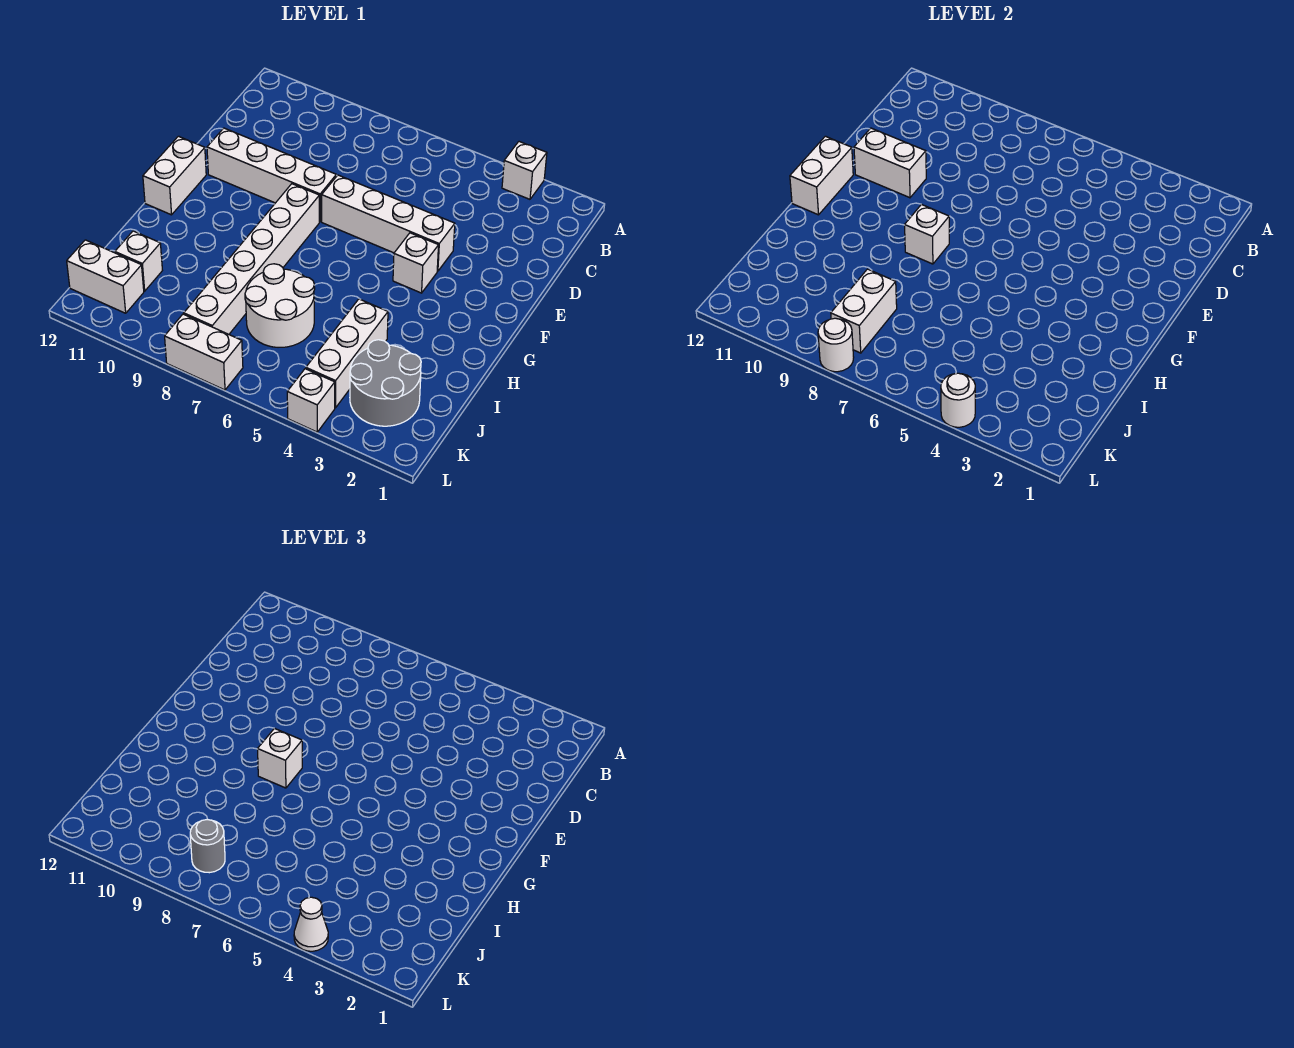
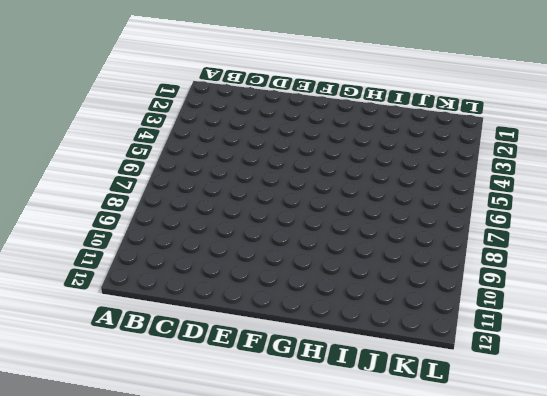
none -> white brick A3 level 1
none -> white brick E4:E7 level 1
none -> white brick E8:E11 level 1

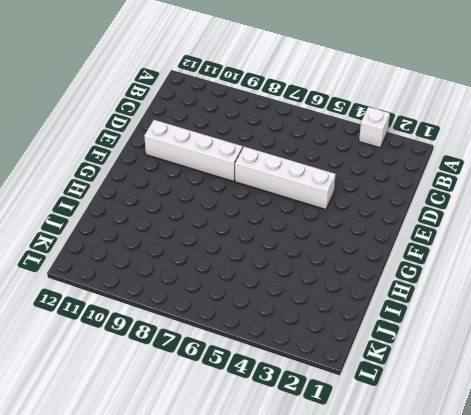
none -> white brick F4 level 1
none -> white brick F8:K8 level 1
none -> white brick F12:G12 level 1

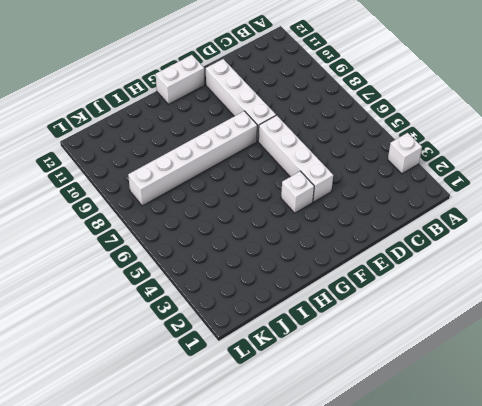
none -> white brick I4:K4 level 1
none -> white round brick I6:J7 level 1
none -> grey round brick J2:K3 level 1

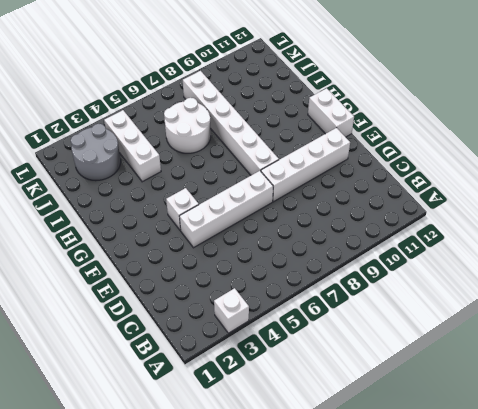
none -> white brick J11 level 1
none -> white brick K11:K12 level 1
none -> white brick L4 level 1

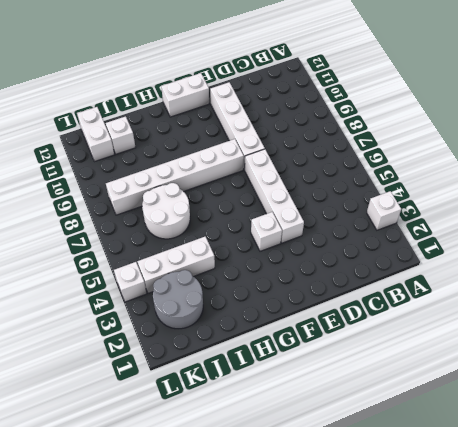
none -> white brick L7:L8 level 1
none -> white brick E10:E11 level 2
none -> white brick F12:G12 level 2

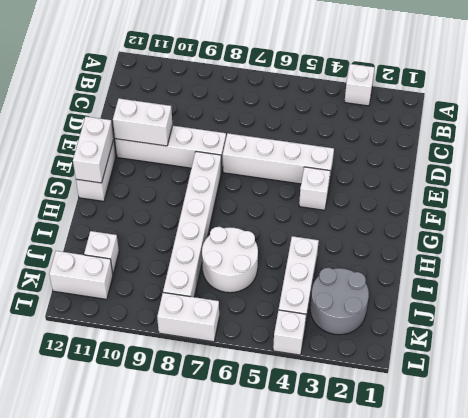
none -> white brick G8 level 2
none -> white brick J8:K8 level 2
none -> white round brick L4 level 2

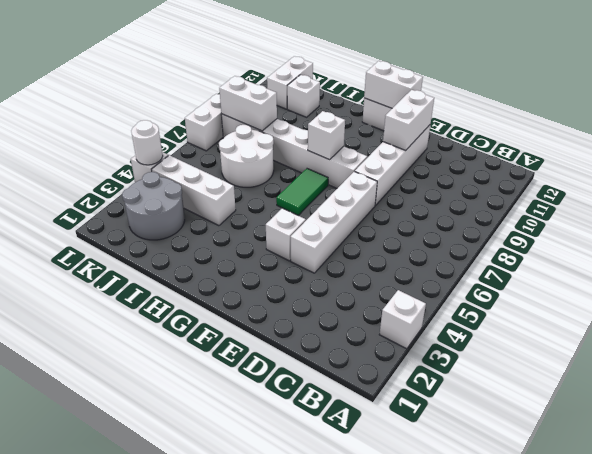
green tile G6:G7 level 1 -> none
none -> white round brick L8 level 2
none -> white brick G8 level 3
none -> grey round brick K8 level 3

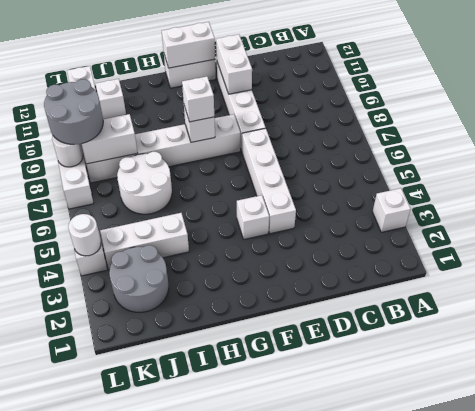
grey round brick K8:L9 level 3 -> grey round brick K8 level 3
none -> white cone L4 level 3

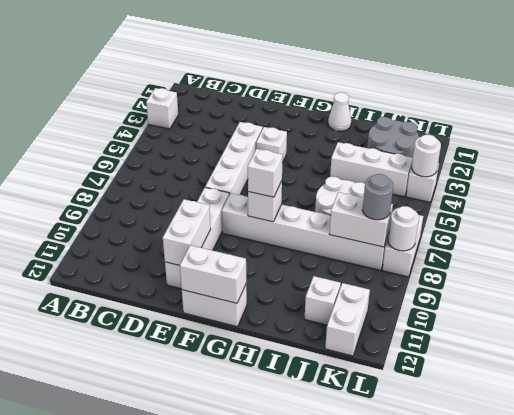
white cone H1 level 1 -> white cone L4 level 3

